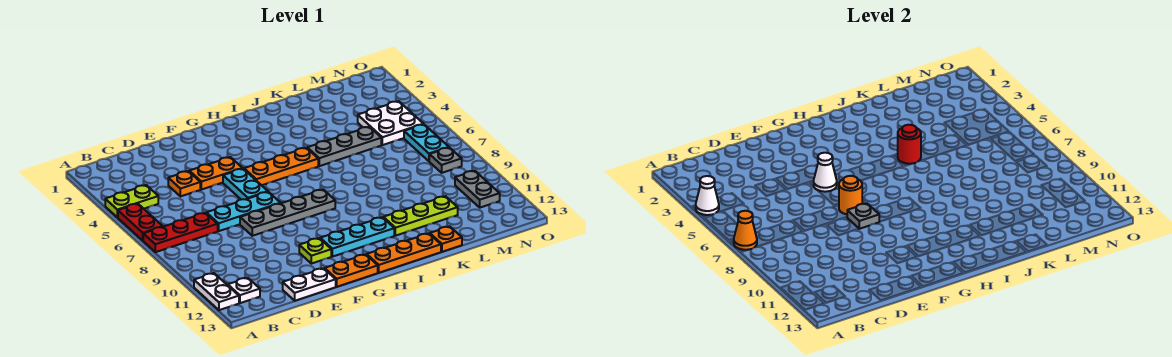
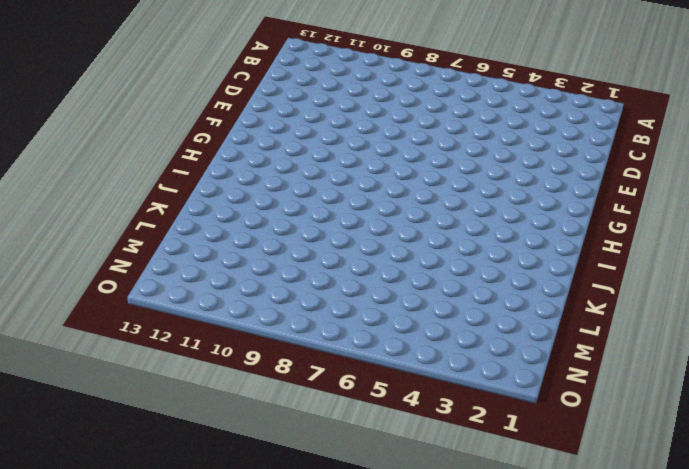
none -> lime plate A4:B4 level 1
none -> red plate A5:A6 level 1
none -> red plate A7:C7 level 1

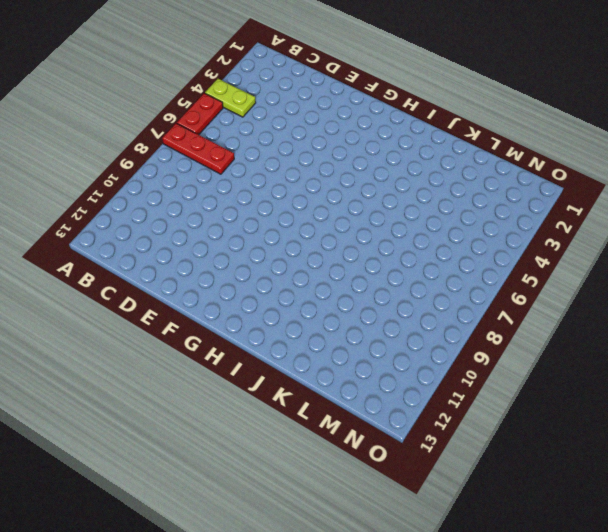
none -> white plate A11:A12 level 1
none -> white plate B12 level 1
none -> orange plate D4 level 1

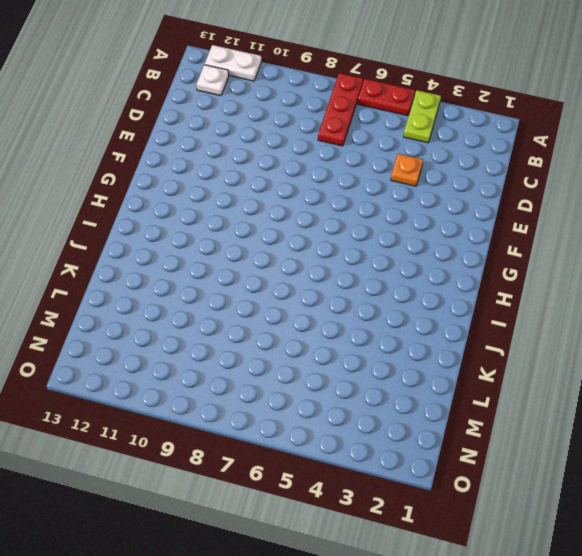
none -> cyan plate D7:F7 level 1
none -> white plate D13:E13 level 1
none -> orange plate E4:F4 level 1

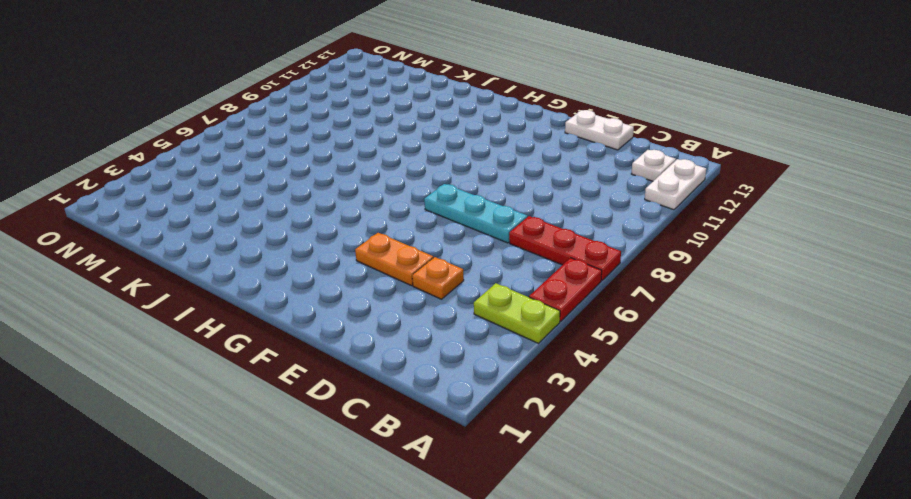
none -> grey plate E8:H8 level 1
none -> cyan plate F5:F6 level 1
none -> lime plate F11 level 1

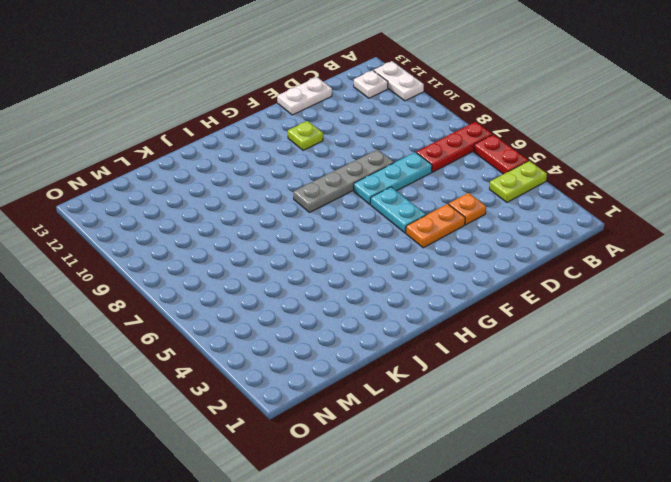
none -> orange plate F13:G13 level 1
none -> orange plate G5:I5 level 1
none -> cyan plate G11:I11 level 1

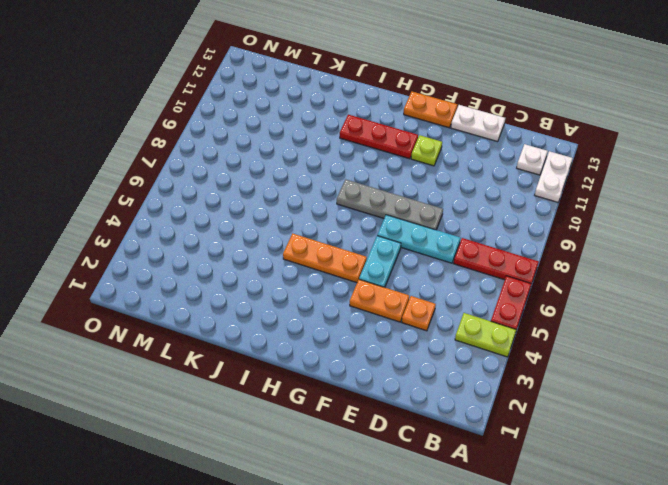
red plate G11:I11 level 1 -> cyan plate G11:I11 level 1
none -> orange plate H13:J13 level 1
none -> grey plate J5:L5 level 1
none -> lime plate J11:L11 level 1

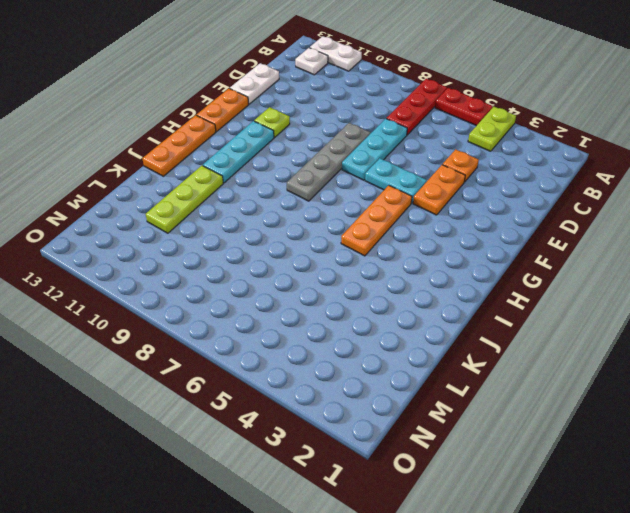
none -> grey plate J5:L5 level 1
none -> orange plate K13 level 1
none -> white plate M4:N5 level 1

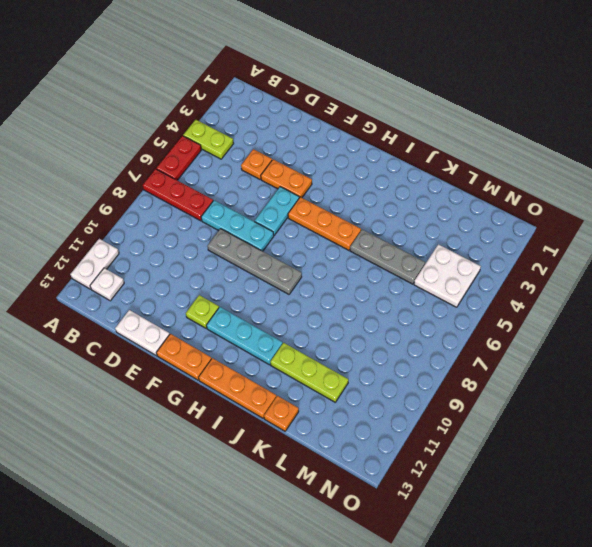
none -> cyan plate N6:N7 level 1
none -> grey plate N8 level 1
none -> grey plate N10:N11 level 1

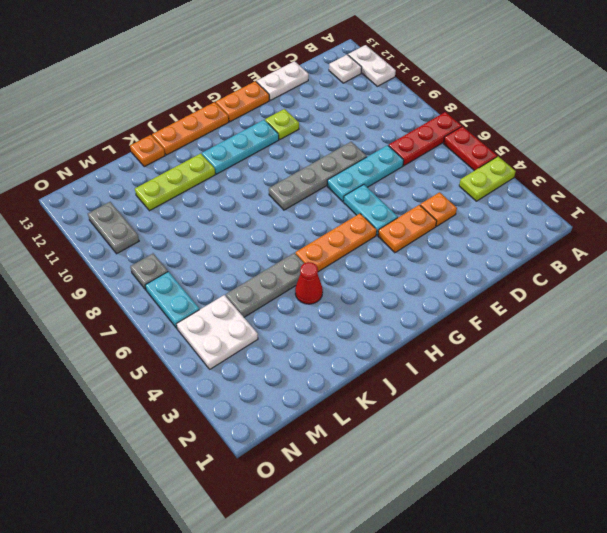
red cone J4 level 1 -> none
none -> white cone A4 level 2
none -> orange cone A7 level 2
none -> white cone F5 level 2

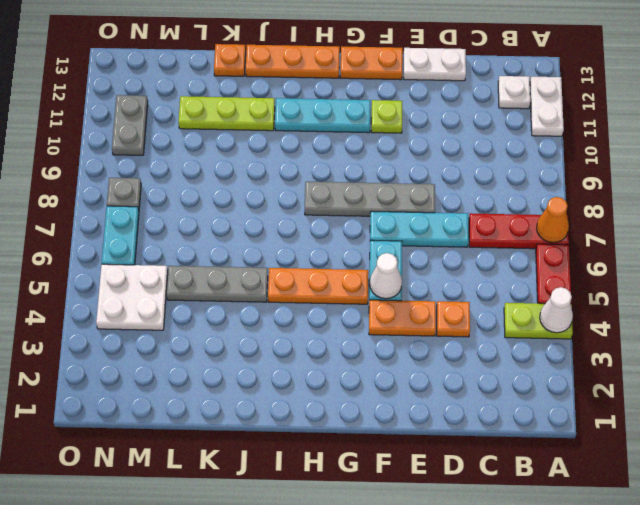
none -> orange round brick F7 level 2
none -> grey plate F8 level 2
none -> red round brick J5 level 2

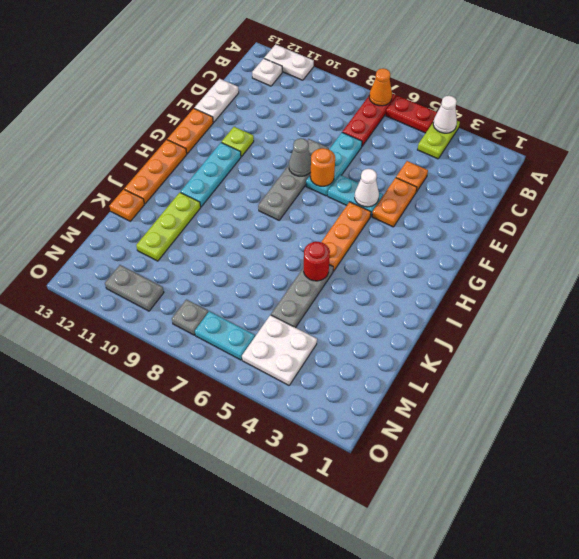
grey cone F8 level 2 -> grey plate F8 level 2

